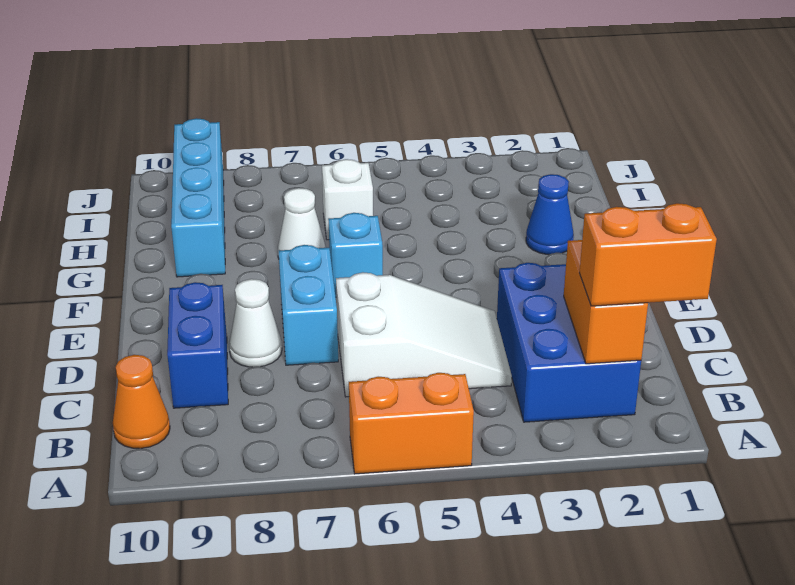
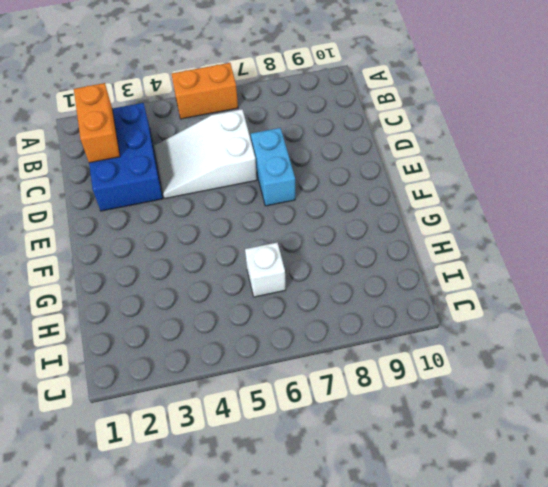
none -> orange cone B10 level 1
none -> blue brick C9:D9 level 1
none -> white cone D8 level 1

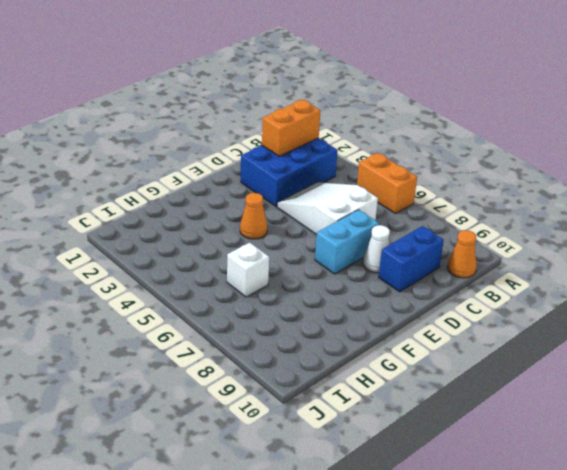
orange cone F4 level 1 -> none
none -> cyan brick F6 level 1
none -> blue cone G2 level 1
none -> white cone G7 level 1

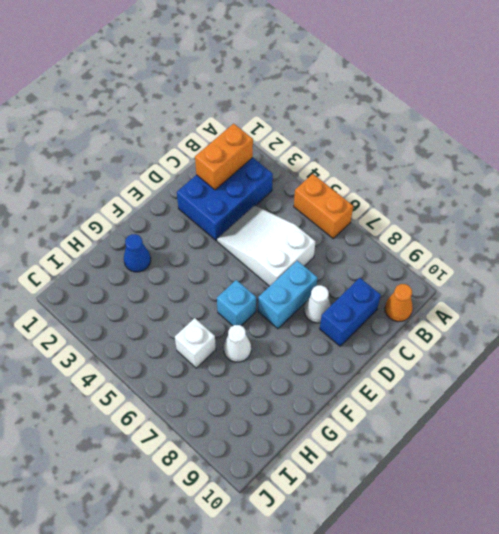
none -> cyan brick G9:J9 level 1
none -> orange brick B1:B2 level 3

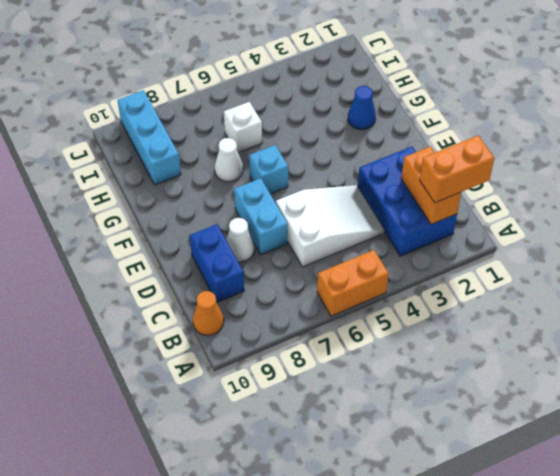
cyan brick H9:J9 level 1 -> cyan brick G9:J9 level 1

